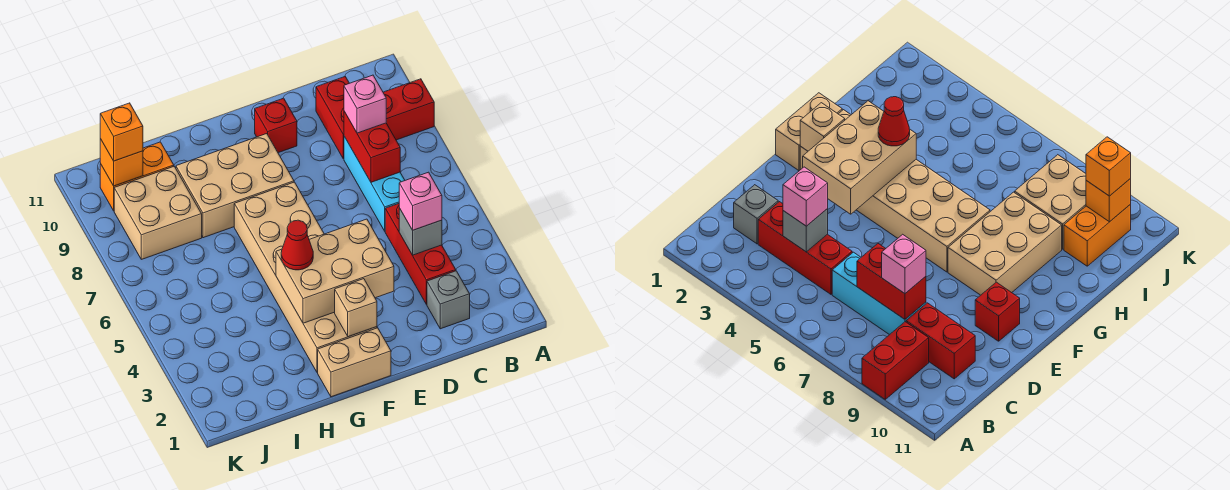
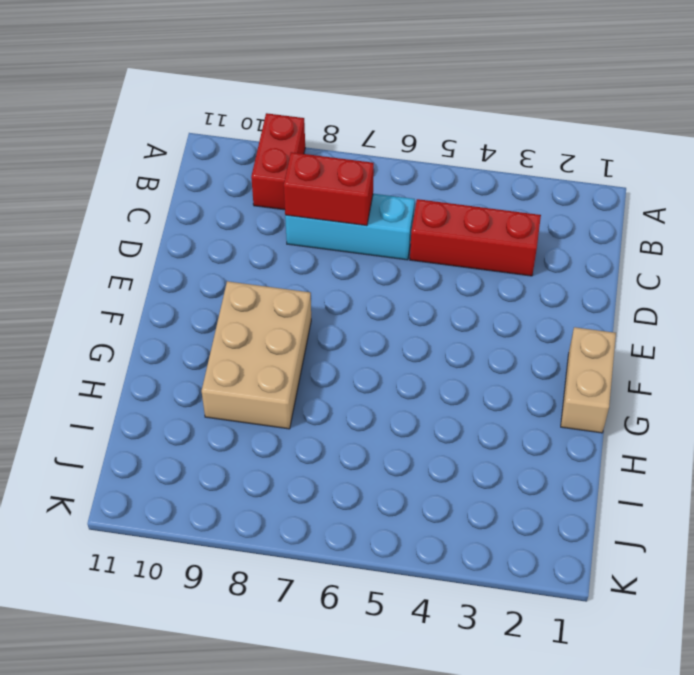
none -> grey brick C2 level 1
none -> red brick C9:C10 level 1
none -> red brick E10 level 1

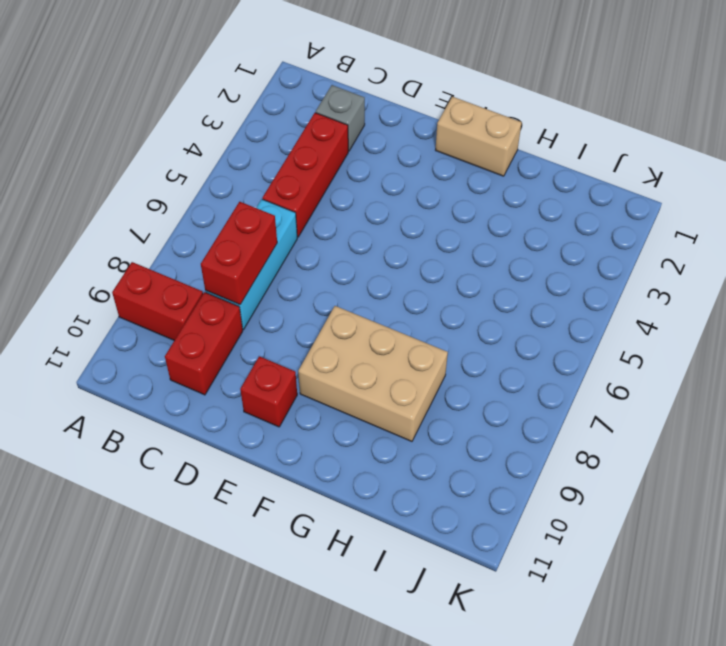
none -> tan brick F2:G7 level 1
none -> tan brick I8:J9 level 1
none -> orange brick I10:J10 level 1

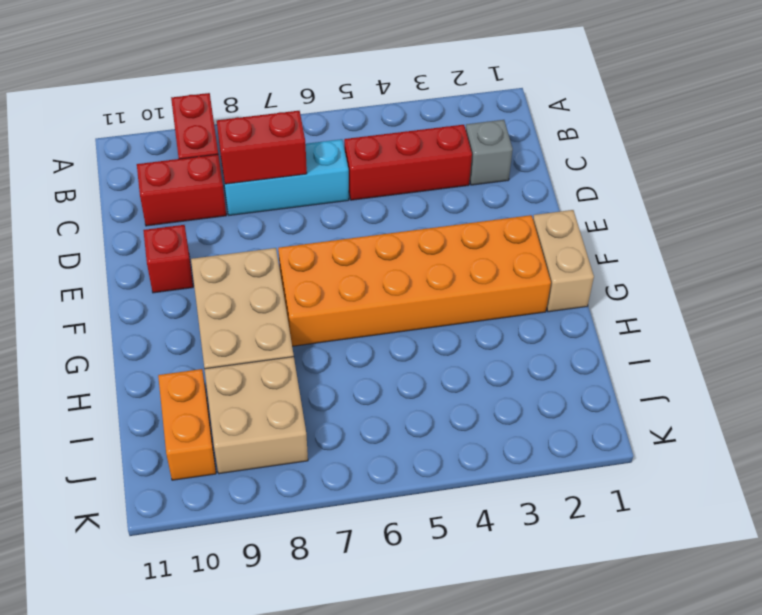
orange brick F2:G7 level 1 -> tan brick F2:G7 level 1
none -> grey brick C4 level 2
none -> tan brick E3:G4 level 2
none -> tan brick F2 level 2

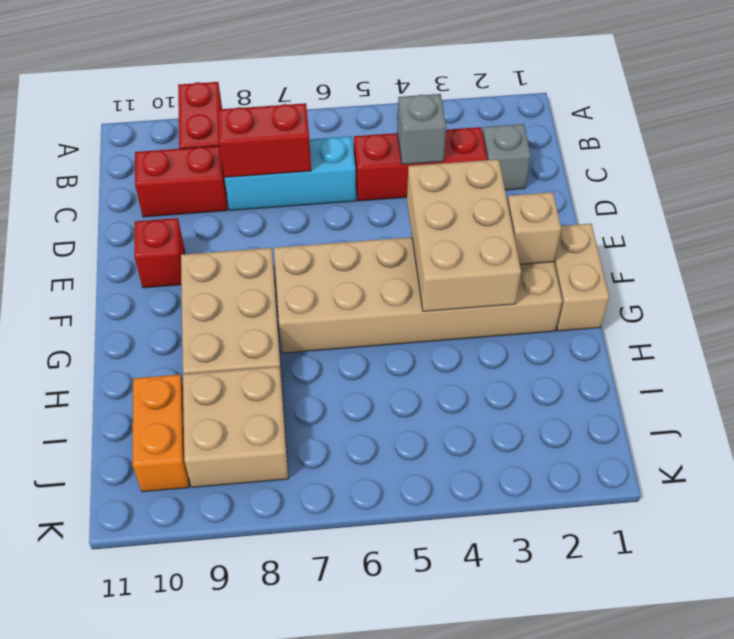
none -> orange brick J10 level 2
none -> pink brick C4 level 3
none -> pink brick C8 level 3

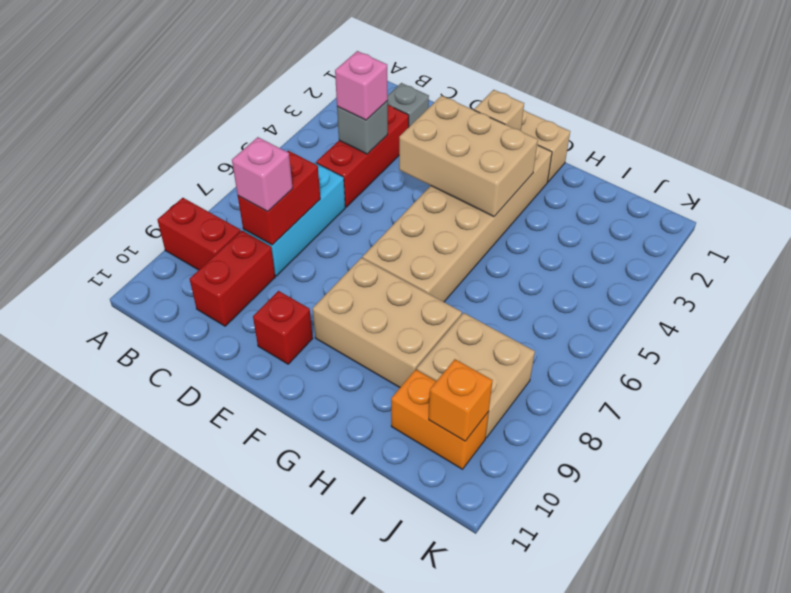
none -> red cone G4 level 3
none -> orange brick J10 level 3

